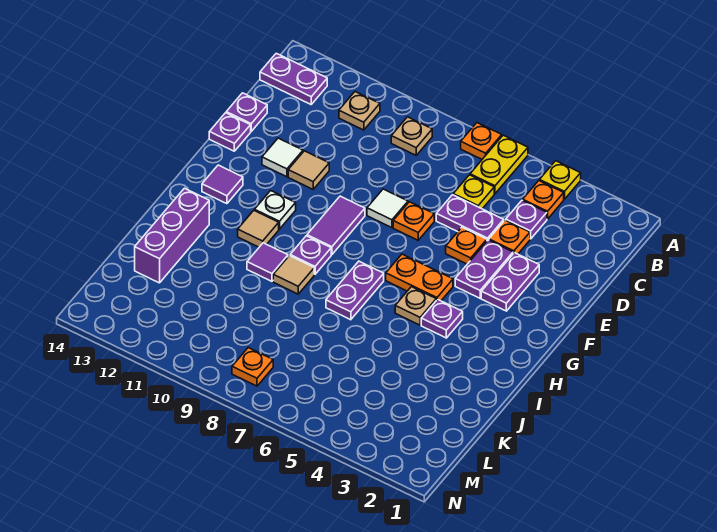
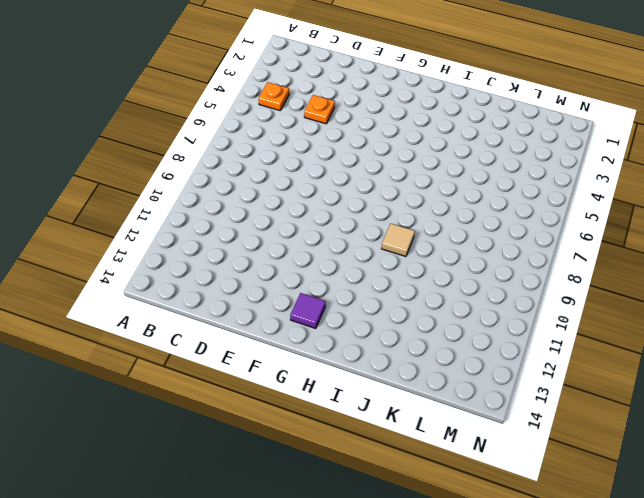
none -> yellow plate A4 level 1
none -> yellow plate A6:B6 level 1
none -> orange plate A7 level 1
none -> tan plate B9 level 1

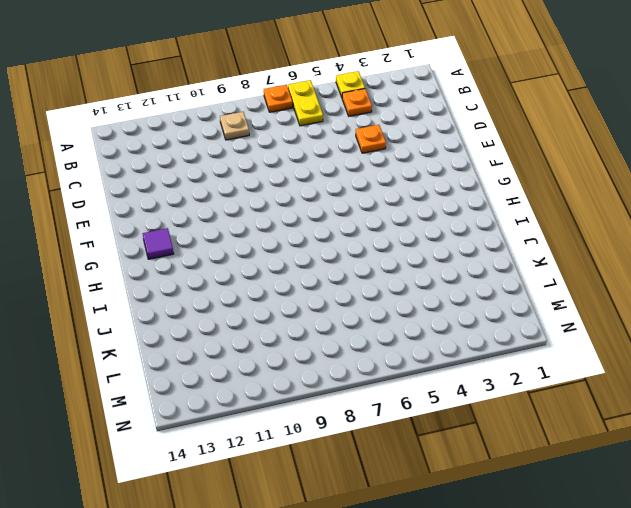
none -> tan plate B11 level 1
none -> purple plate B13:B14 level 1
none -> purple plate C4 level 1
none -> yellow plate C6 level 1

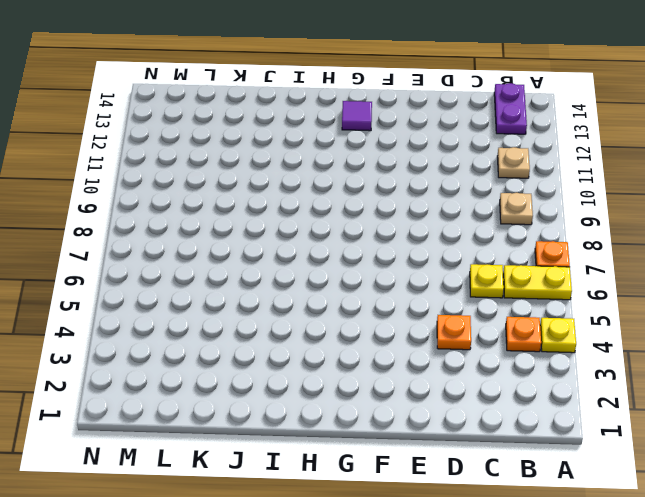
none -> purple plate C4 level 1
none -> purple plate D5:D6 level 1
none -> purple plate D14 level 1
none -> purple plate E3:F3 level 1

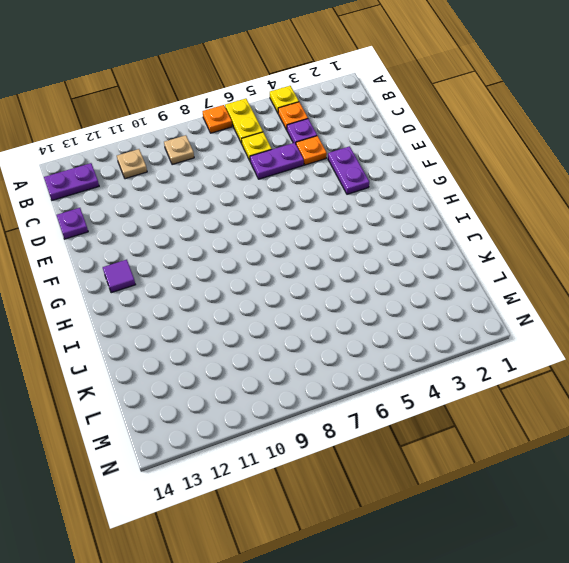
none -> purple plate E4:F4 level 1
none -> orange plate E5 level 1
none -> orange plate E7 level 1
none -> white tile E8 level 1

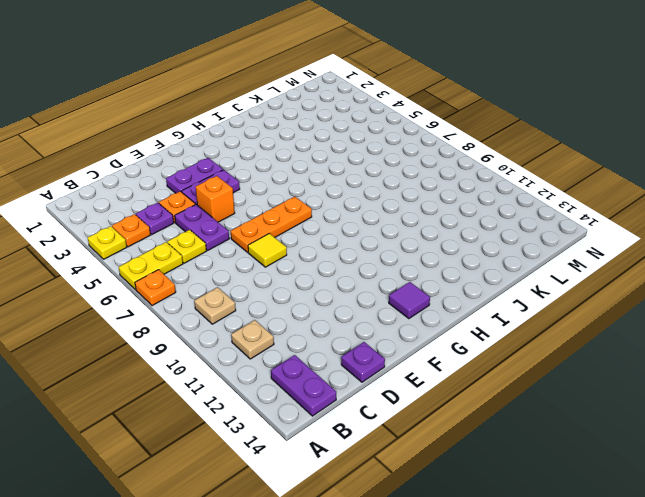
orange brick E5 level 1 -> orange plate E5 level 1
orange plate E7:G7 level 1 -> orange plate E7 level 1
yellow tile E8 level 1 -> white tile E8 level 1
none -> tan tile E11 level 1
none -> white tile E12 level 1
none -> purple plate E14 level 1
none -> purple tile F9:G9 level 1

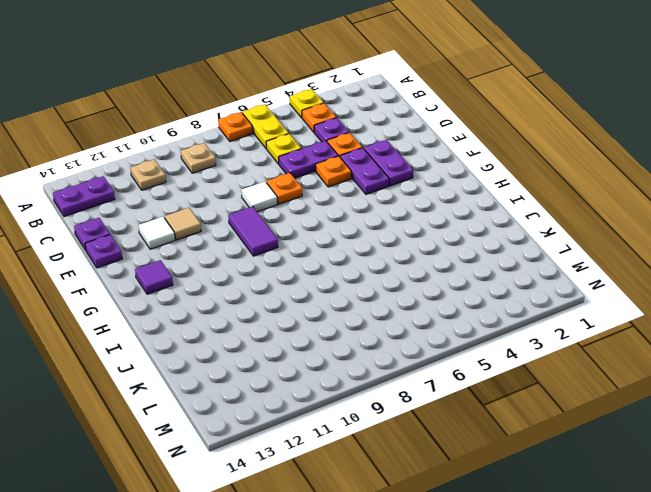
none -> orange plate G5:G6 level 1
none -> white plate G11 level 1
none -> purple plate H4 level 1
none -> tan plate H5 level 1

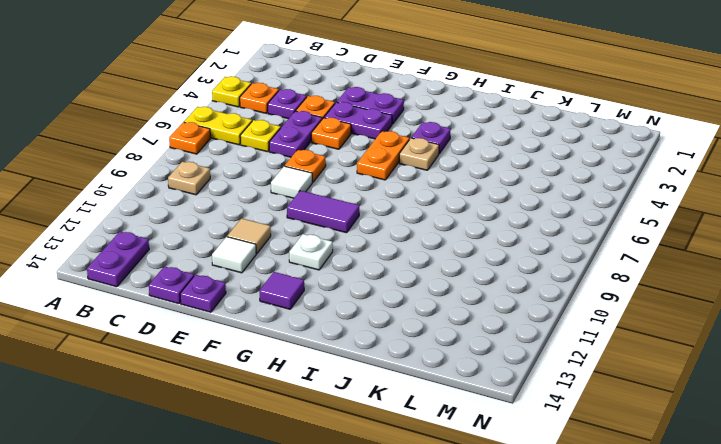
none -> tan plate B11 level 1
none -> purple plate H7:I7 level 1
none -> purple plate H9 level 1
none -> tan tile H11 level 1

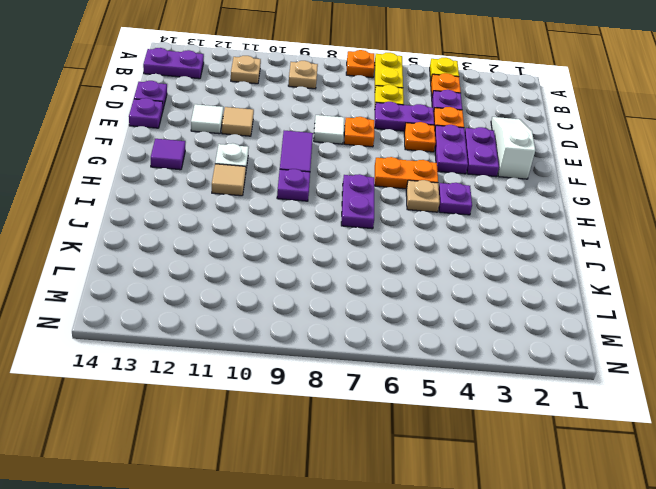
white slope D2:F2 level 1 top F -> none
none -> tan tile I9 level 1
none -> purple tile I10 level 1
none -> purple brick I13:K13 level 1
none -> orange plate M8 level 1

